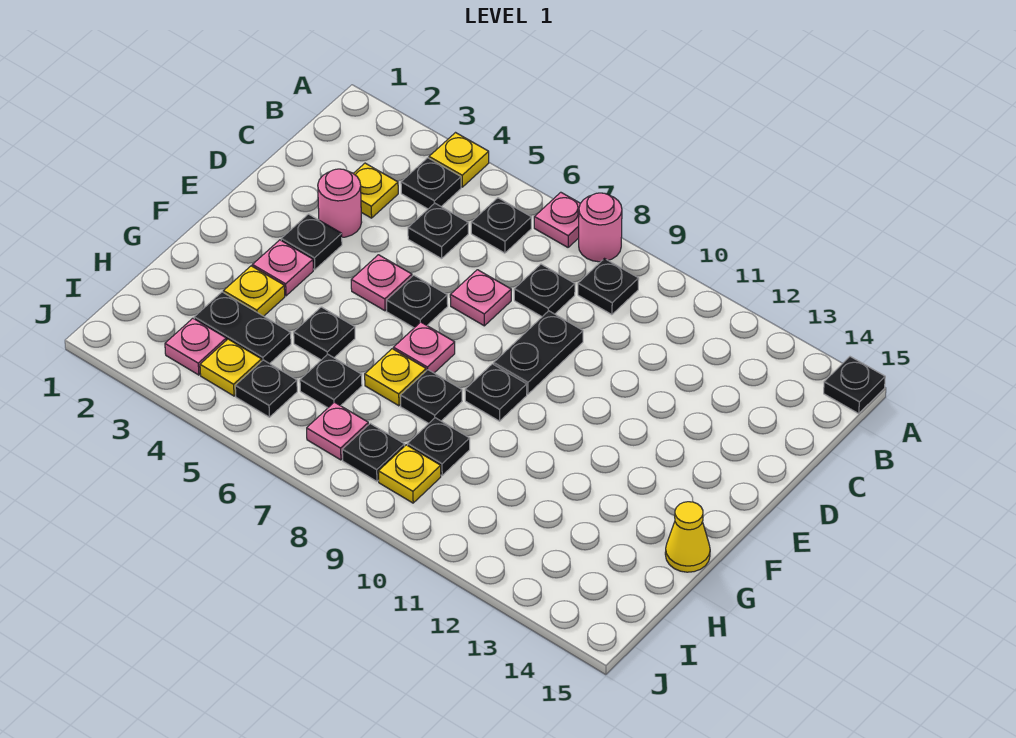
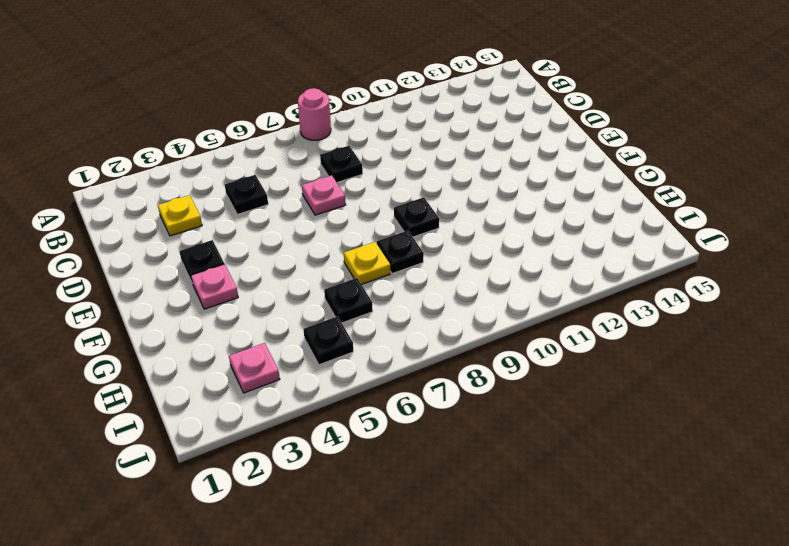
none -> yellow plate A4 level 1
none -> pink plate A7 level 1
none -> black plate A15 level 1
none -> black plate B4 level 1

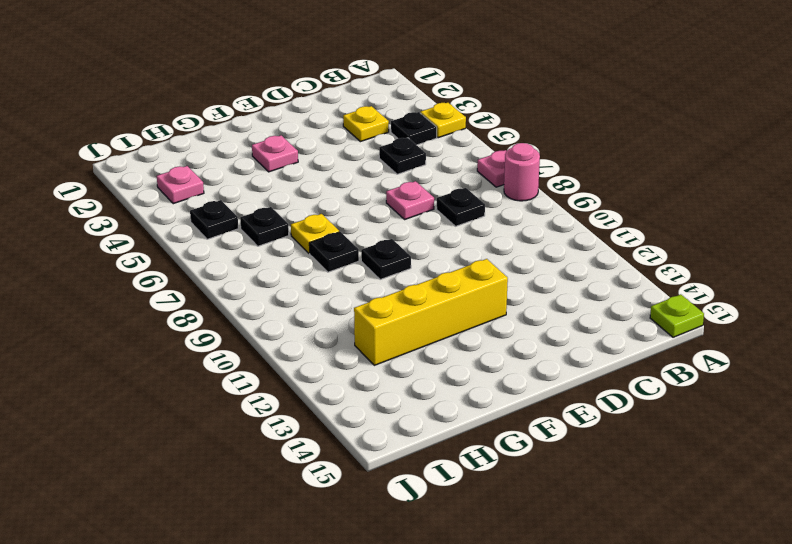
lime plate A15 level 1 -> black plate A15 level 1
yellow brick E12:H12 level 1 -> none
none -> black plate B6 level 1
none -> black plate B9 level 1
none -> pink round brick D3 level 1
none -> black plate D9:E9 level 1

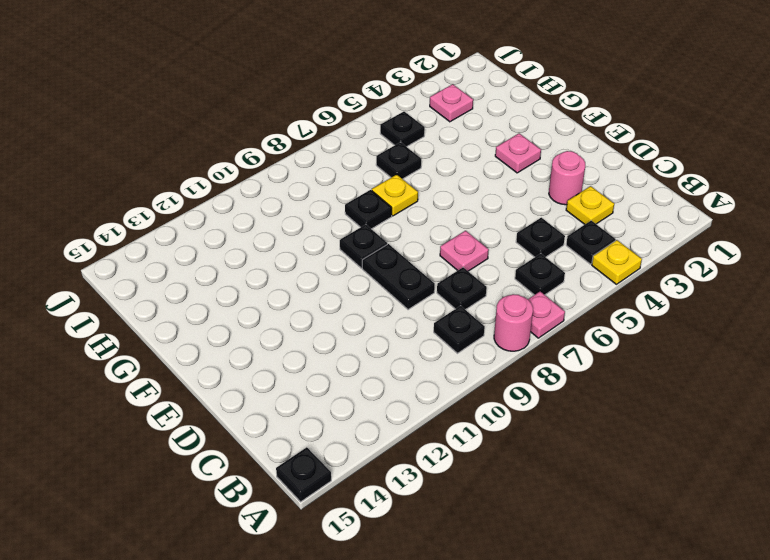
none -> black plate E3 level 1
none -> pink plate E5 level 1
none -> black plate E6 level 1
none -> pink plate F7 level 1

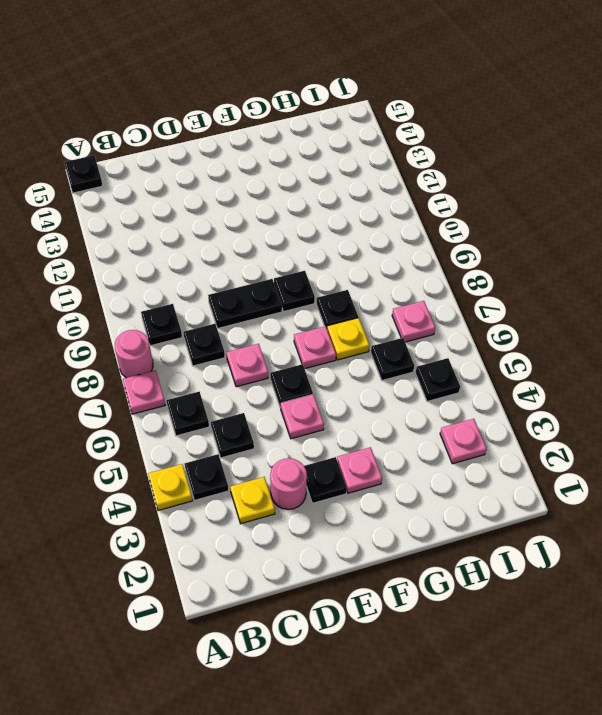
none -> yellow plate G3 level 1
none -> black plate G5 level 1
none -> yellow cone G15 level 1
none -> black plate H3:H4 level 1

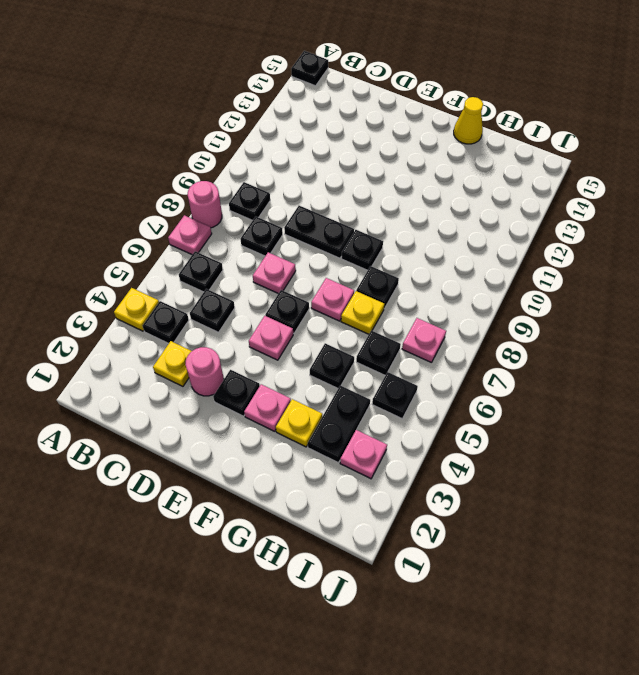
none -> black plate H9 level 1
none -> yellow plate I4 level 1
none -> black plate I8 level 1
none -> yellow plate I9 level 1

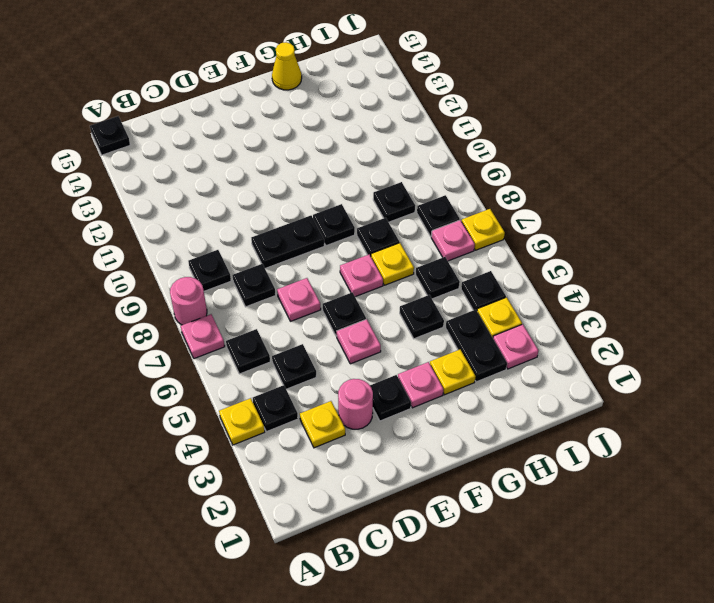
yellow plate J7 level 1 -> yellow plate I9 level 1

